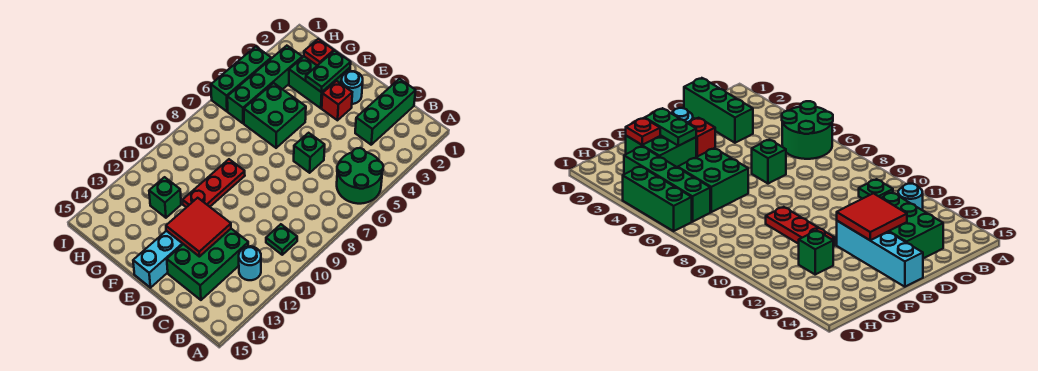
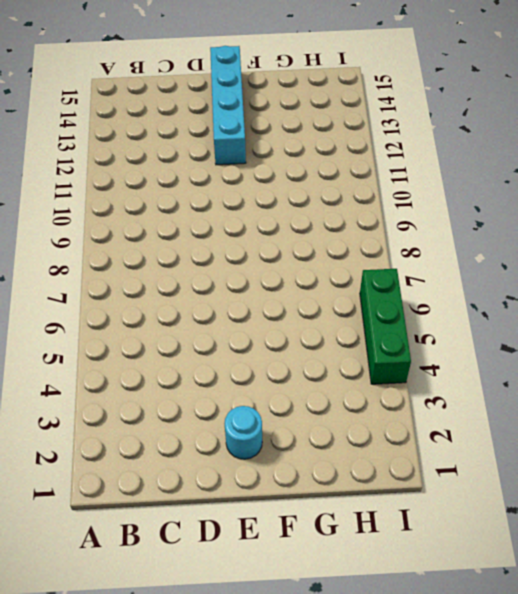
none -> green round brick A5:B6 level 1
none -> green plate B10 level 1
none -> cyan round brick B12 level 1

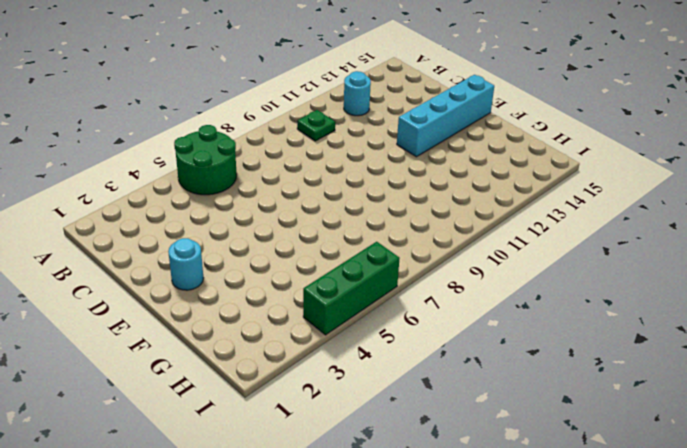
none -> green brick C1:C3 level 1
none -> green brick C12:D14 level 1
none -> green brick D6 level 1

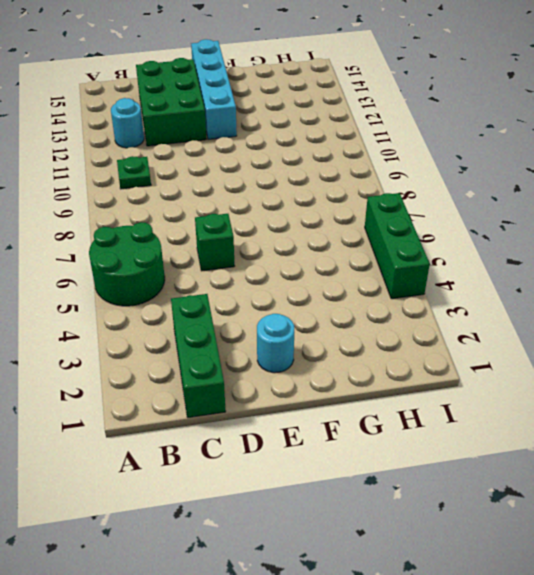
none -> red brick E3 level 1
none -> green brick F2:G3 level 1
none -> green brick F5:G6 level 1

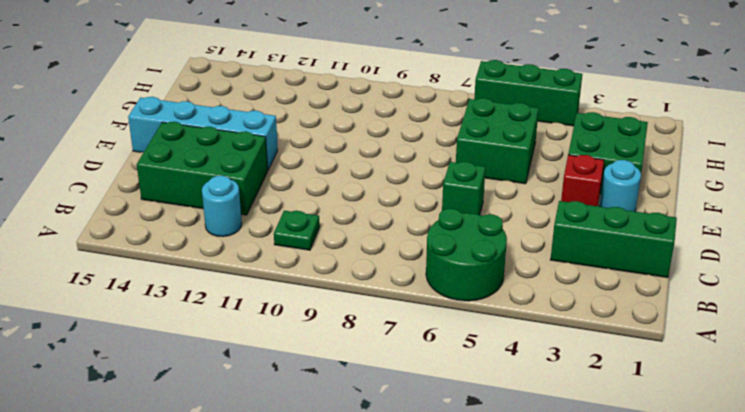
none -> red plate F9:F11 level 1
none -> green brick G12 level 1
none -> green brick H3:H6 level 1

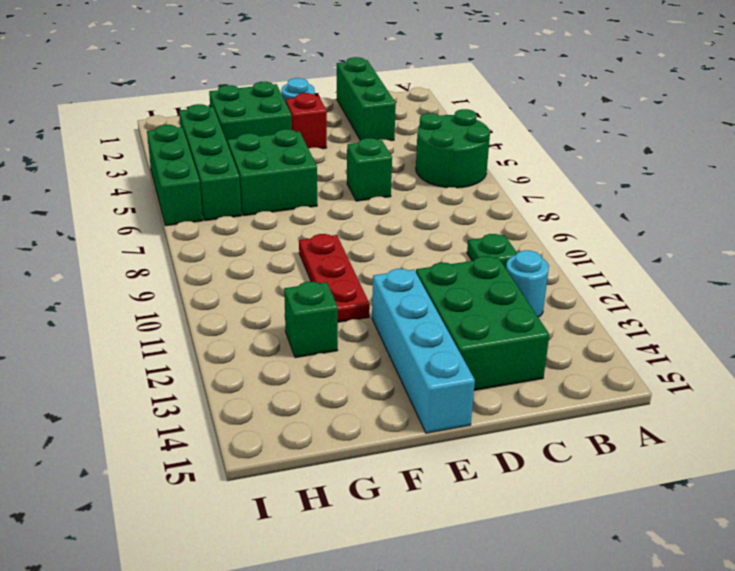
none -> red tile D12:E13 level 2
none -> green plate F2:F3 level 2
none -> red plate G2 level 2

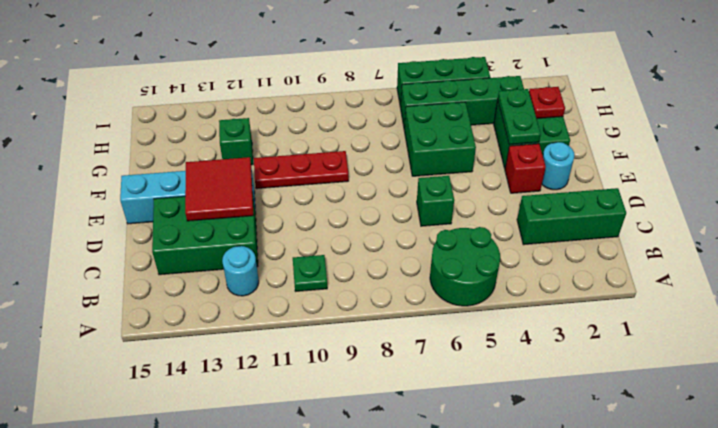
green plate F3:G3 level 2 -> green plate F2:F3 level 2

